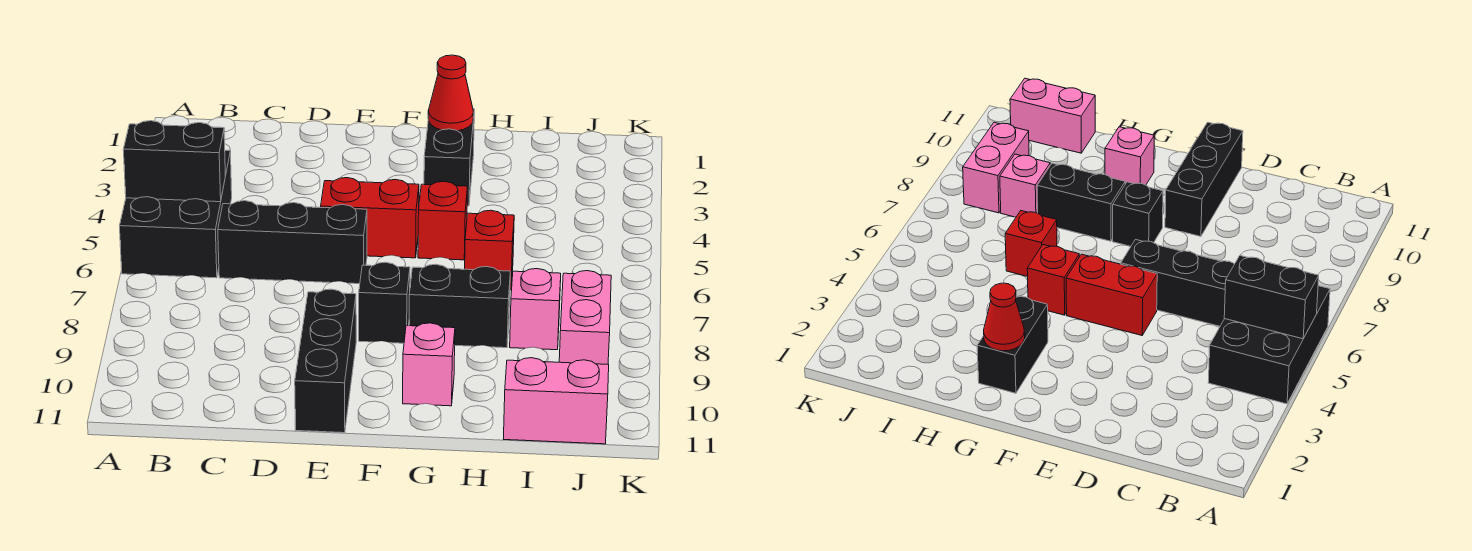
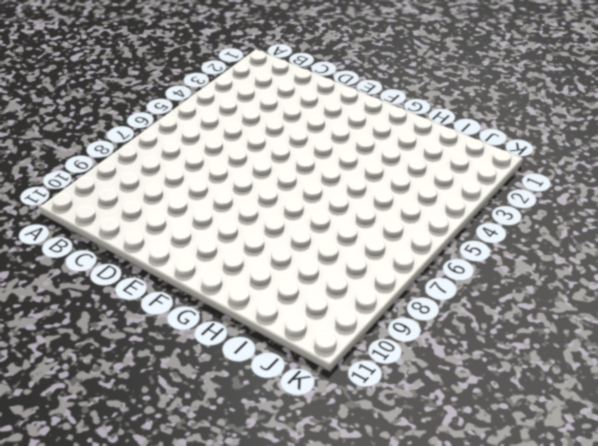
none -> black brick A4:B6 level 1
none -> black brick C6:E6 level 1
none -> red brick E5:F5 level 1

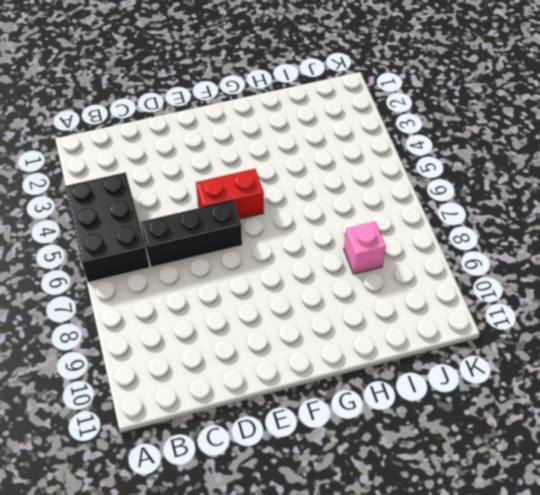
none -> black brick E9:E11 level 1
none -> black brick F8 level 1
none -> black brick G2:G3 level 1

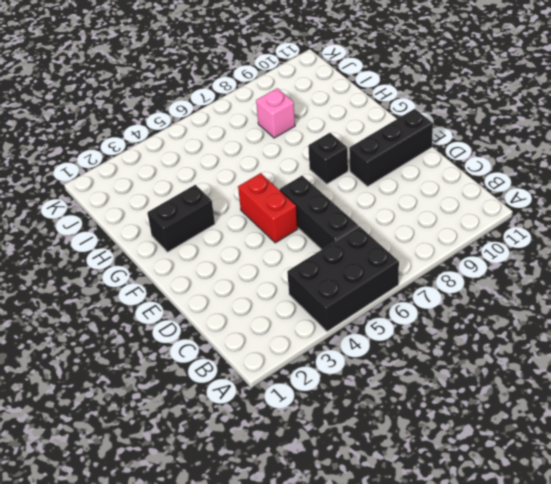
none -> red brick G5 level 1
none -> black brick G8:H8 level 1
none -> pink brick G10 level 1

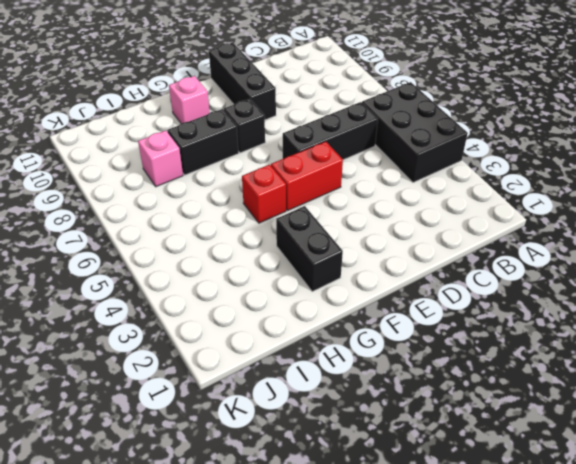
none -> red brick H6 level 1
none -> pink brick I11:J11 level 1
none -> pink brick J8:J9 level 1

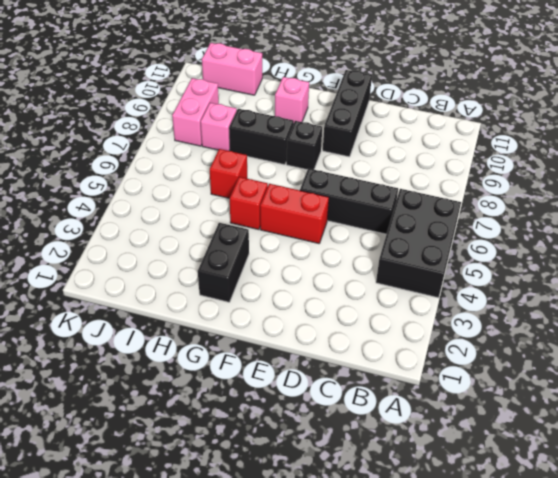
none -> black brick A5:B5 level 2
none -> red cone G2 level 2

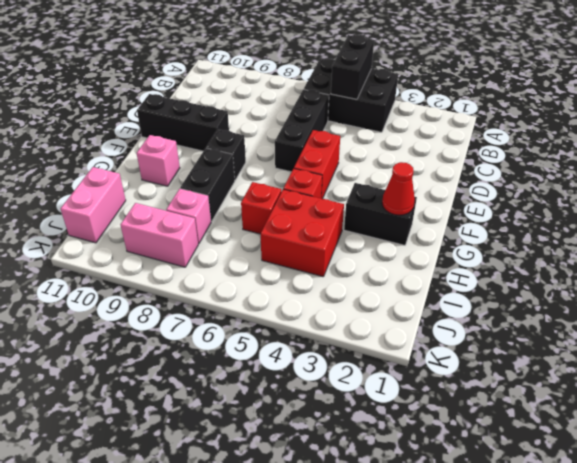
red brick H4:I5 level 1 -> none

